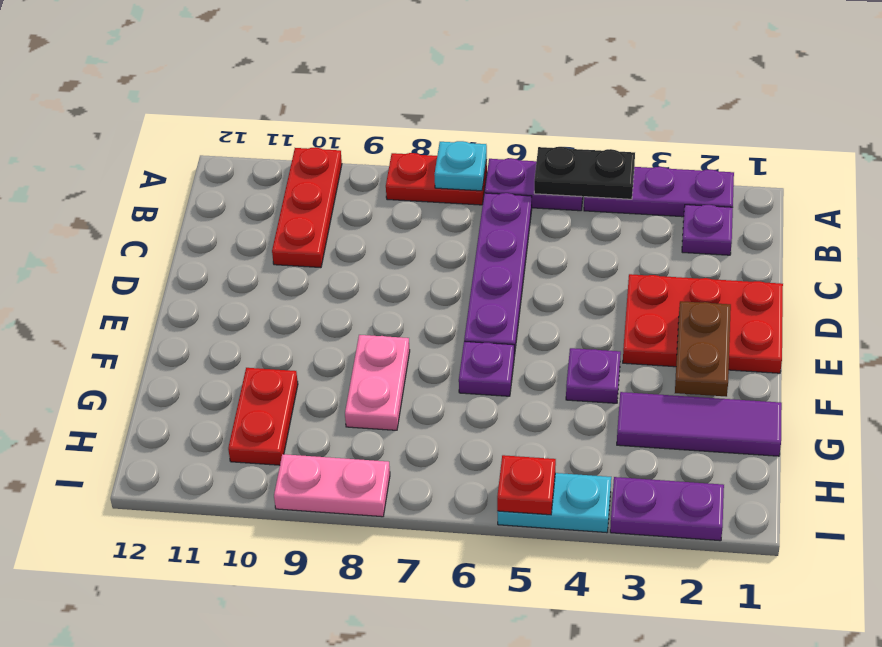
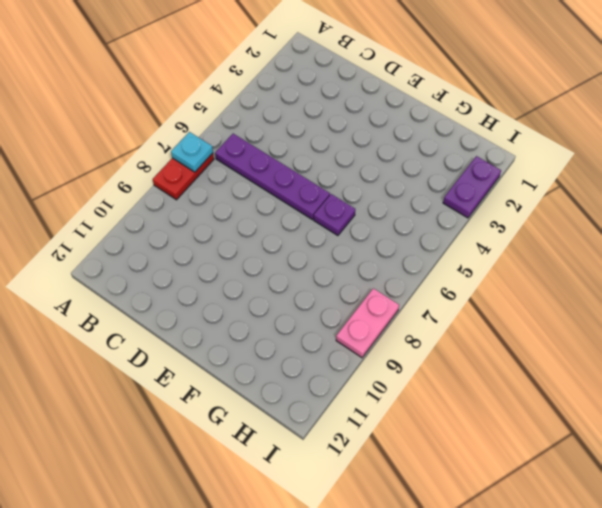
none -> purple plate A2:A4 level 1
none -> purple plate A5:A6 level 1
none -> red plate A10:C10 level 1

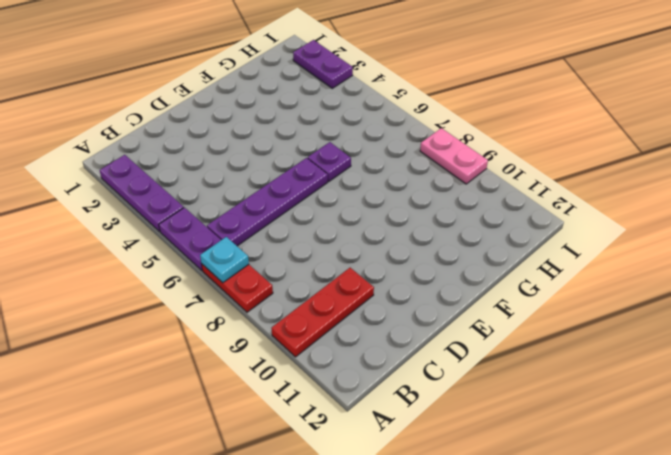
none -> purple plate B2 level 1
none -> red plate D1:E3 level 1
none -> purple plate F4 level 1

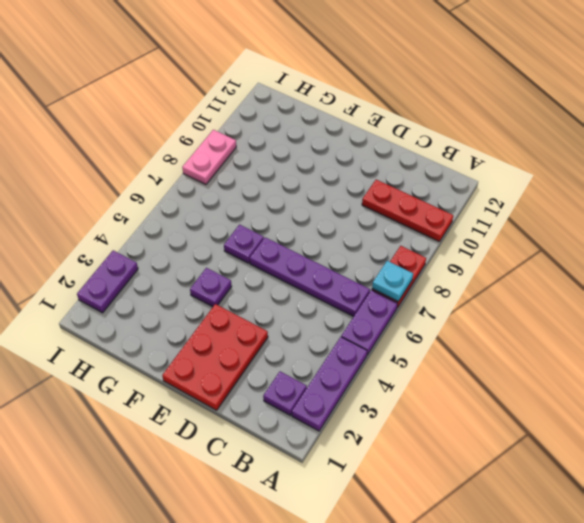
none -> pink plate F8:G8 level 1
none -> purple tile G1:G3 level 1
none -> red plate G10:H10 level 1

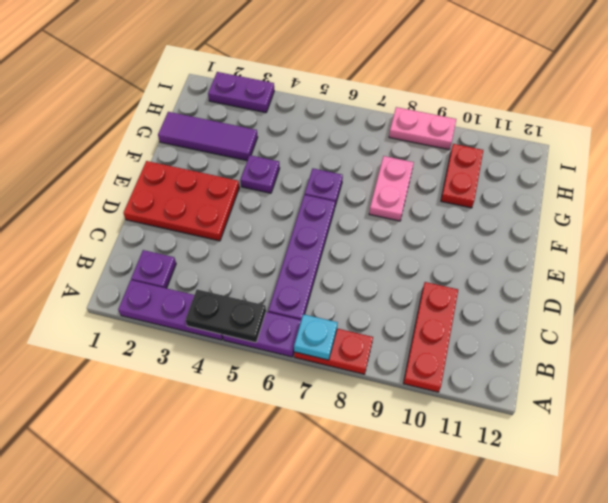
none -> cyan plate I4:I5 level 1
none -> brown plate E2:F2 level 2
none -> red plate I5 level 2

